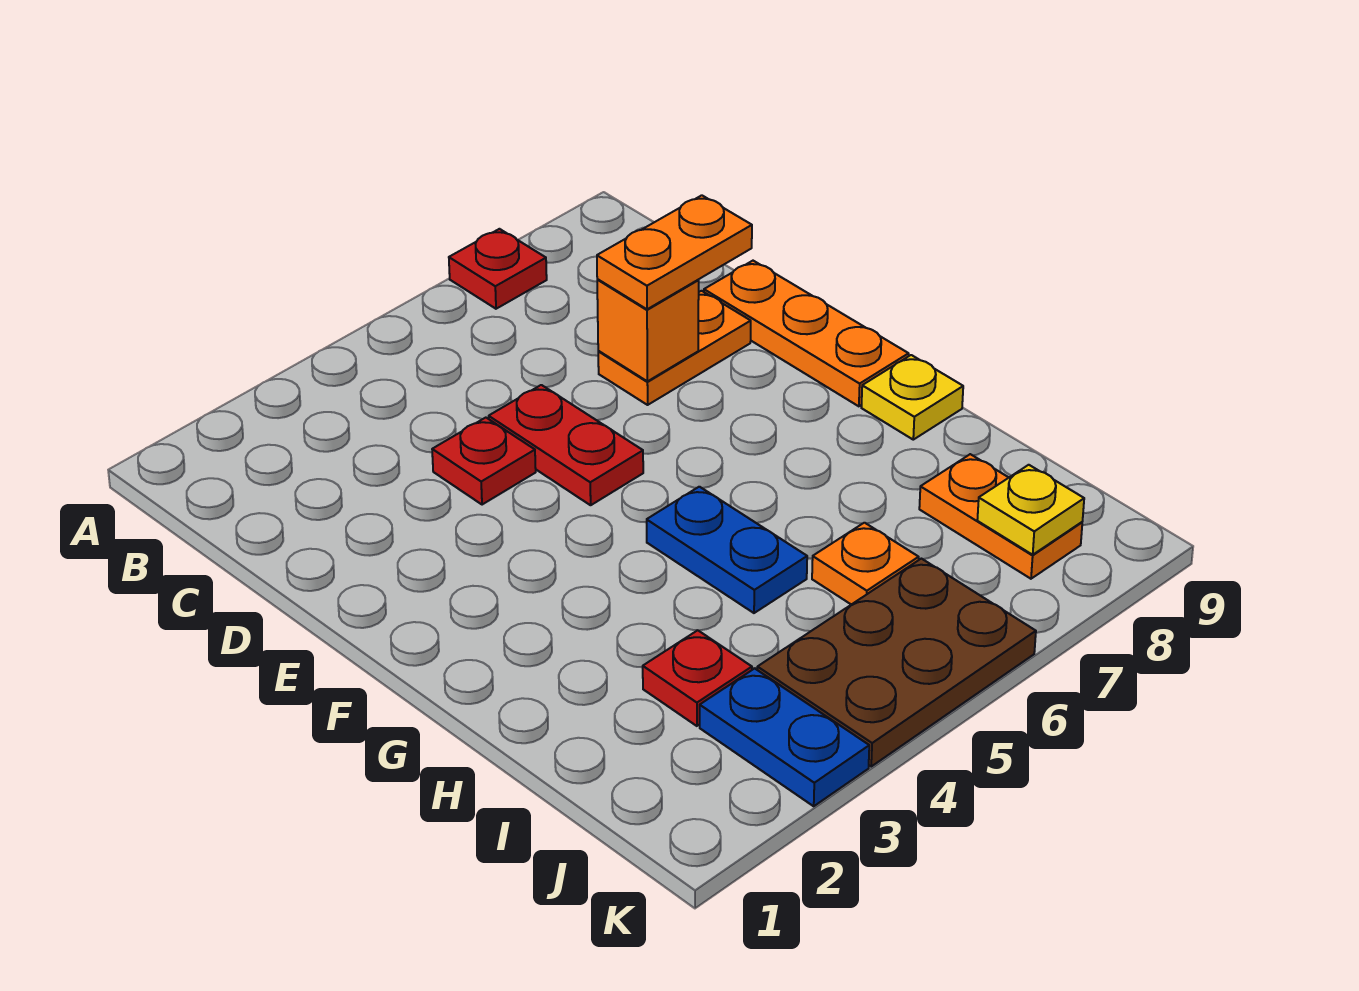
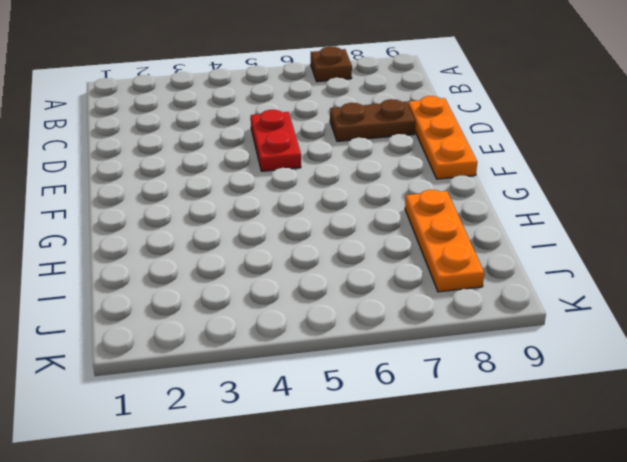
brown plate A7 level 1 -> red plate A7 level 1
brown plate D7:D8 level 1 -> orange plate D7:D8 level 1
orange plate H8:J8 level 1 -> orange plate I8:J8 level 1
none -> red plate D4 level 1
none -> blue plate G5:H5 level 1
none -> yellow plate G9 level 1

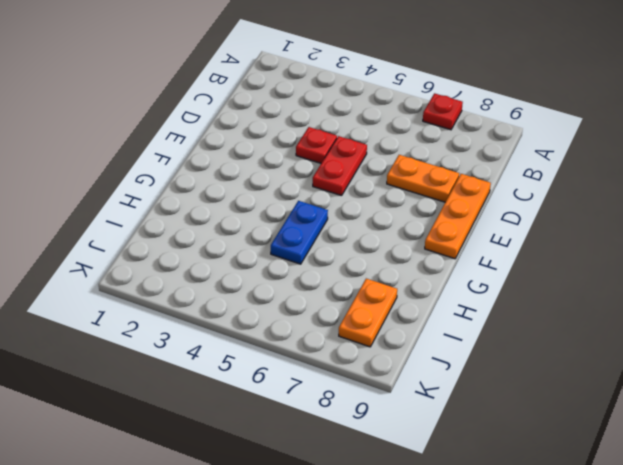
none -> yellow plate G9 level 1
none -> red plate I3 level 1
none -> orange plate I6 level 1

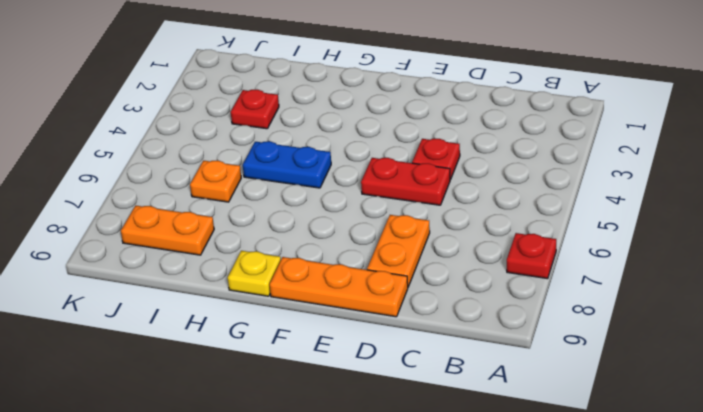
none -> blue plate J3:K3 level 1
none -> brown plate J4:K6 level 1
none -> orange brick D7 level 2

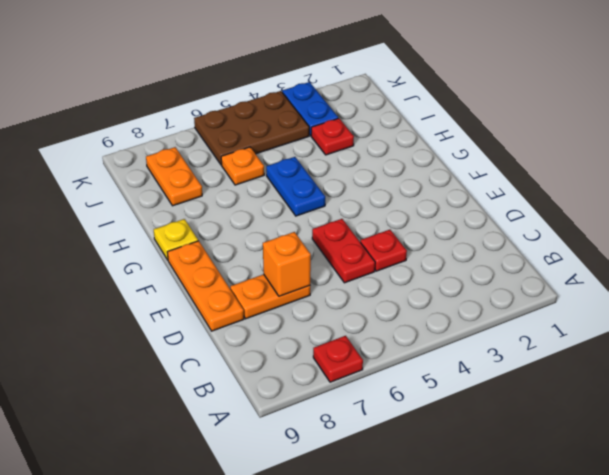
none -> yellow plate J8 level 2
none -> orange plate D7:D8 level 3

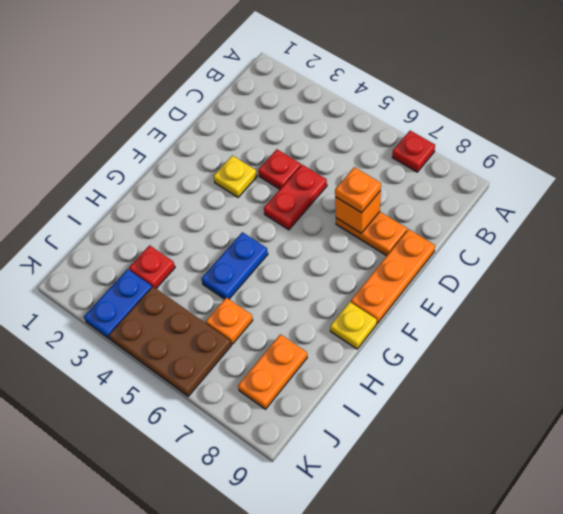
orange plate D7 level 3 -> orange plate D7:D8 level 3
yellow plate E3 level 1 -> yellow plate J8 level 2

